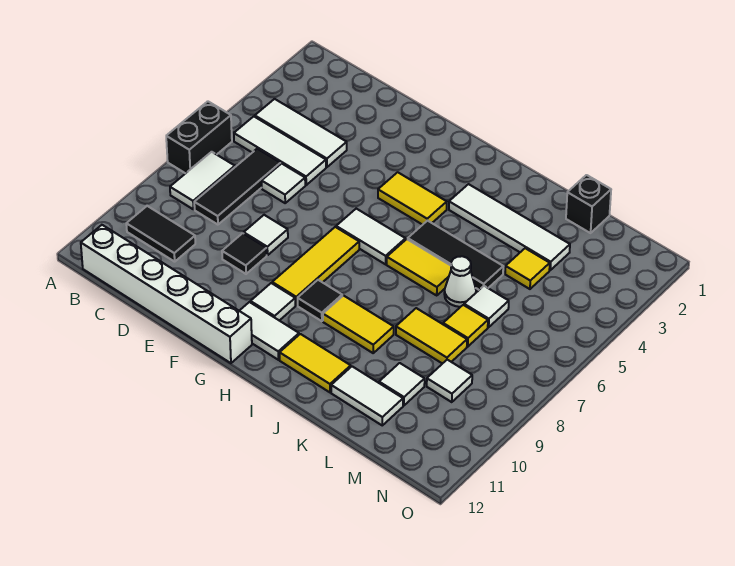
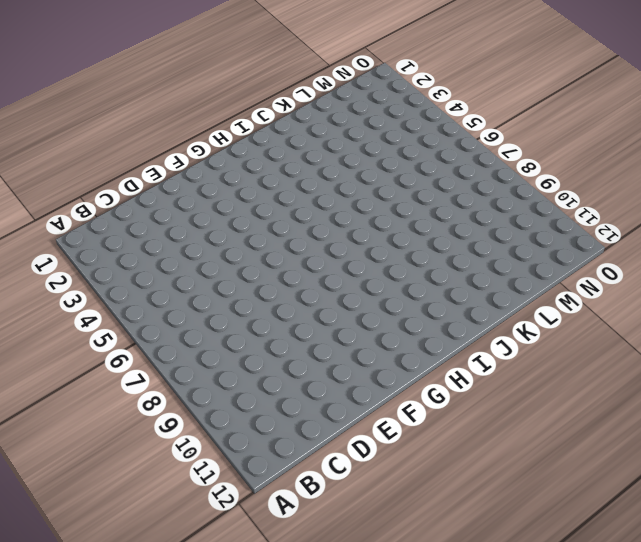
none -> black brick A6:A7 level 1
none -> white tile B4:D4 level 1
none -> white tile B5:D5 level 1
none -> white tile B7:B8 level 1

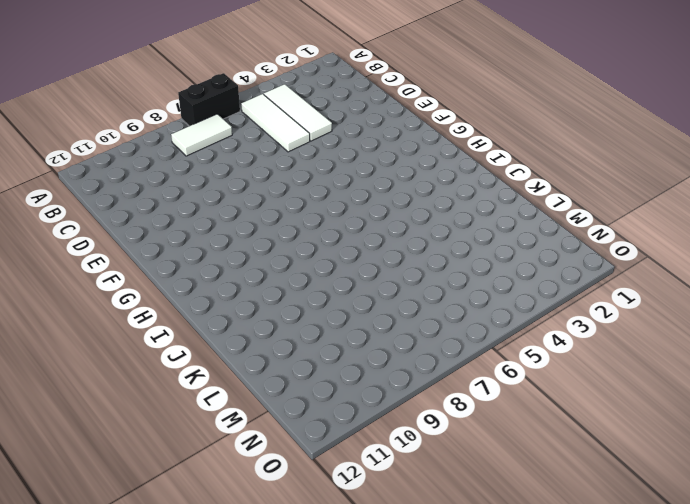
none -> black tile B10:C10 level 1
none -> white brick B12:G12 level 1
none -> black tile C6:C8 level 1
none -> white tile D6 level 1

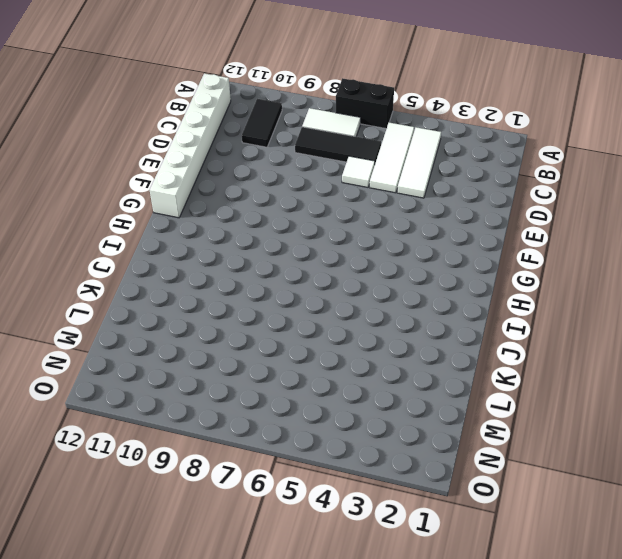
none -> white tile E8 level 1
none -> black tile E9 level 1
none -> yellow tile G4:H4 level 1
none -> white tile G6:H6 level 1

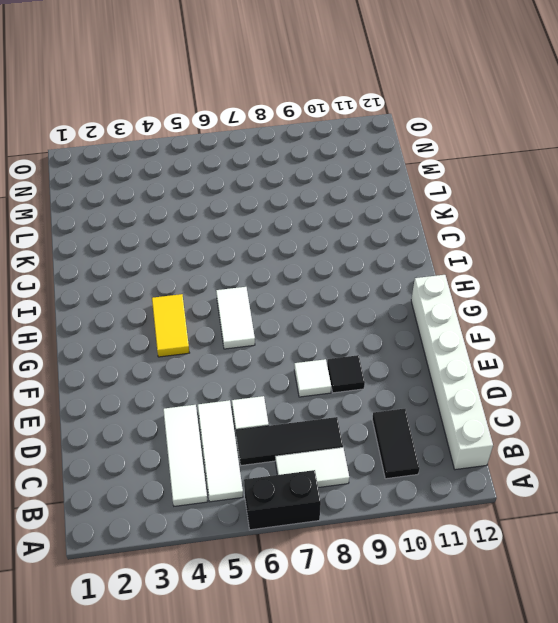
none -> yellow tile G7:G9 level 1
none -> white tile G10 level 1
none -> white tile G11:H11 level 1
none -> black tile H9 level 1

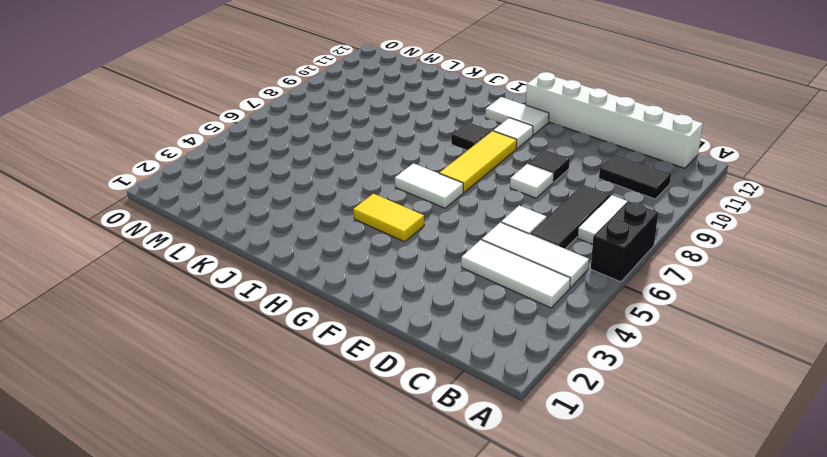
none -> white tile I3:L3 level 1
none -> black tile I5:K5 level 1
none -> yellow tile I6:J6 level 1
none -> yellow tile I9:J9 level 1

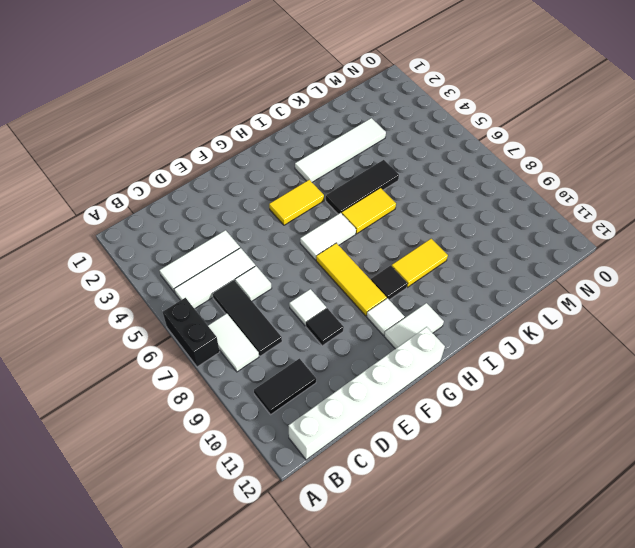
none -> yellow tile I11:J11 level 1
none -> white cone K6 level 1
none -> yellow tile K8:L8 level 1
none -> white tile K11:L11 level 1

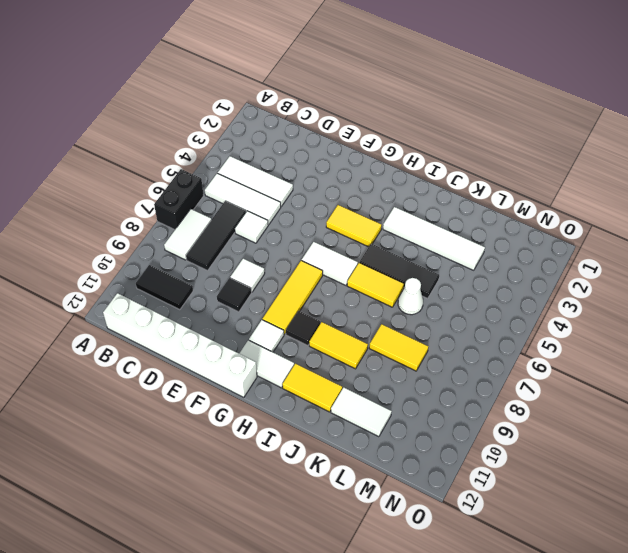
none -> black brick L1 level 1
none -> yellow tile L4 level 1
none -> white tile L6 level 1
none -> yellow tile L7 level 1

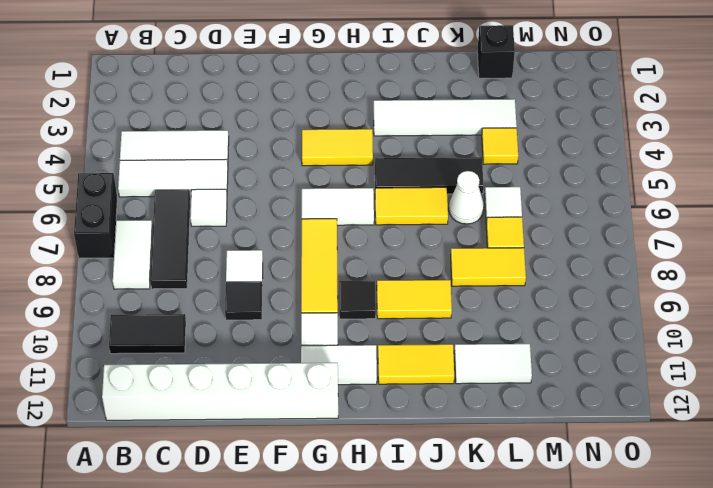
none -> white tile L10 level 1
none -> white tile M9 level 1

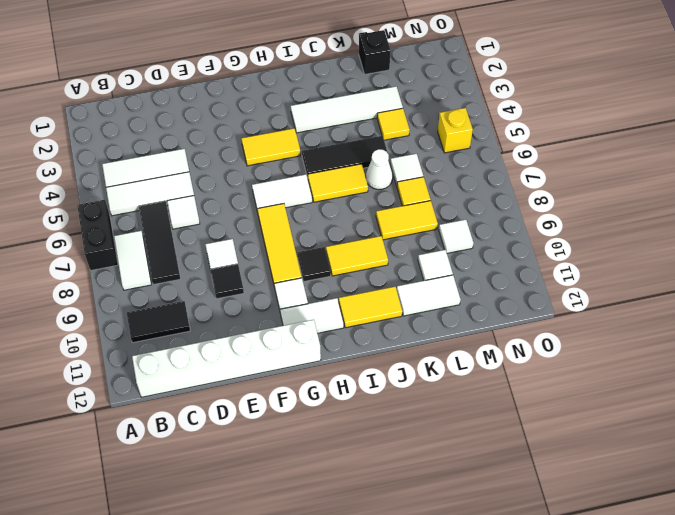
yellow brick N5 level 1 -> none

